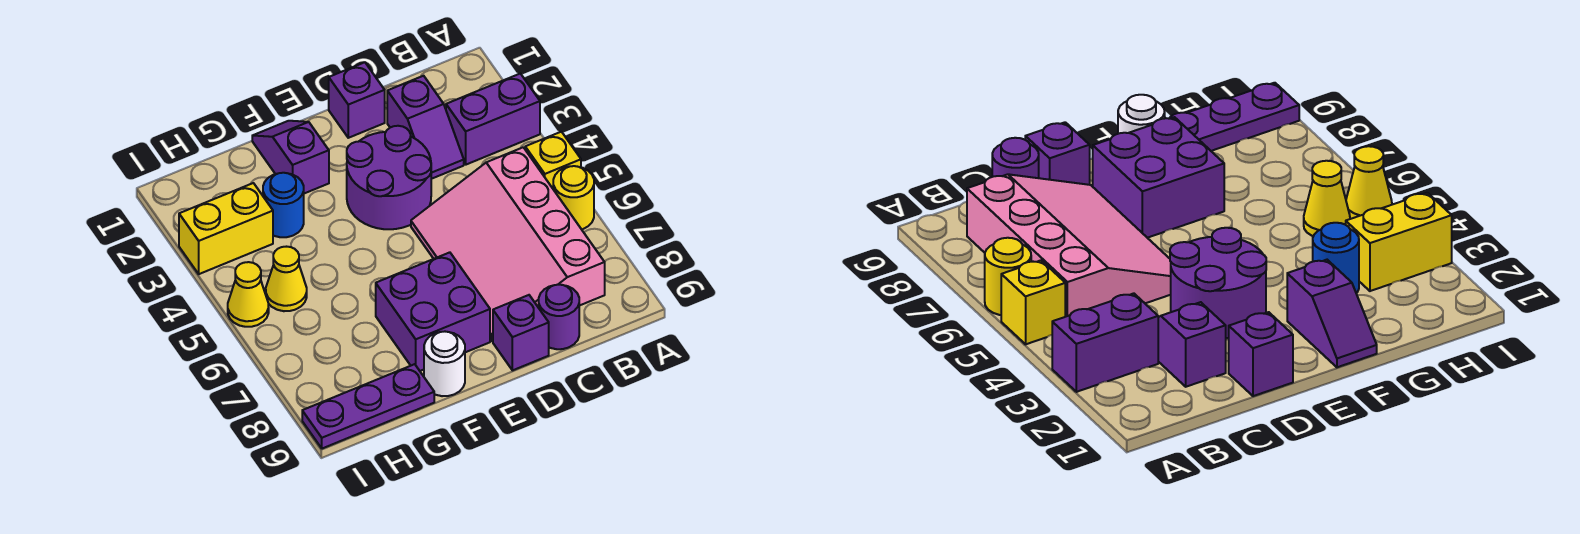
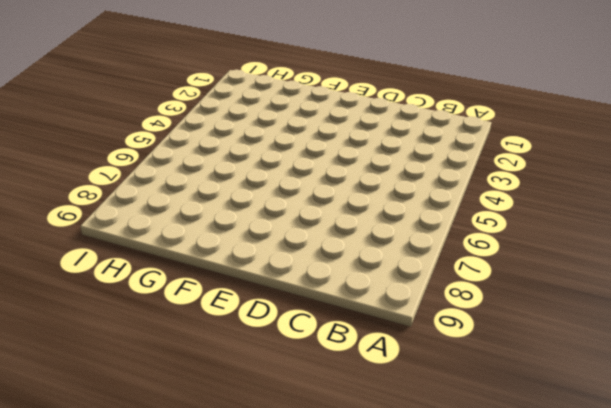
none -> purple brick A3:B3 level 1
none -> yellow brick A5 level 1
none -> yellow round brick A6 level 1

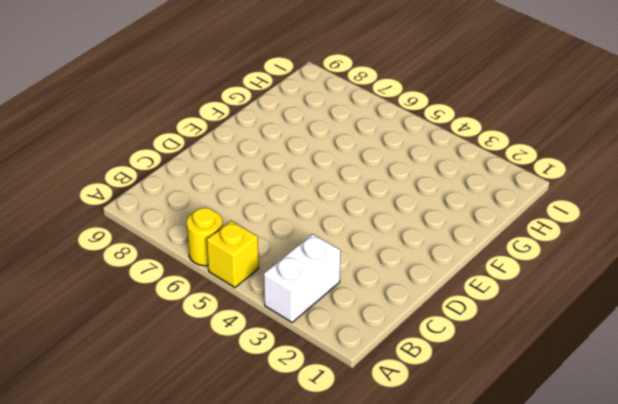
white brick A3:B3 level 1 -> purple brick A3:B3 level 1
none -> pink slope B5:D8 level 1 top B
none -> purple slope C2:C3 level 1 top 2
none -> purple round brick C9 level 1

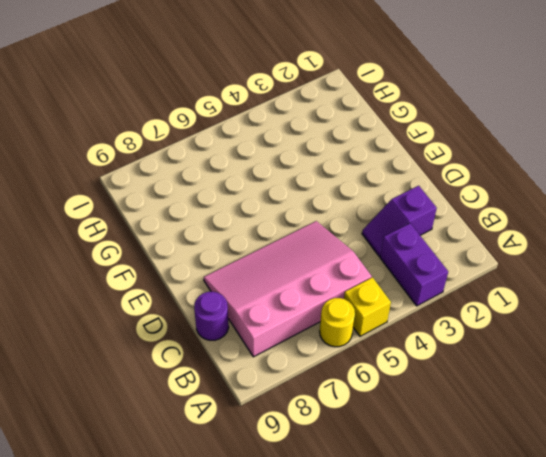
none -> purple brick D1 level 1
none -> purple round brick D3:E4 level 1
none -> purple brick D9 level 1

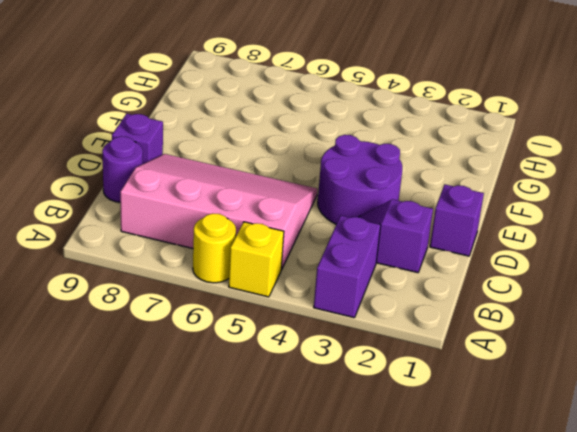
none -> purple brick E7:F8 level 1
none -> purple slope F1:F2 level 1 top 2
none -> white round brick F9 level 1

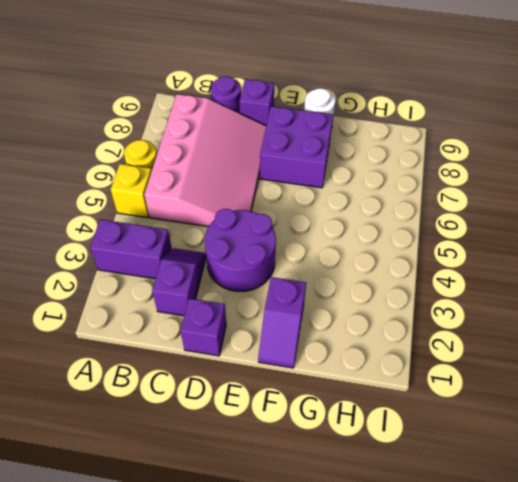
none -> blue round brick G3 level 1
none -> purple plate G9:I9 level 1
none -> yellow brick H3:I3 level 1

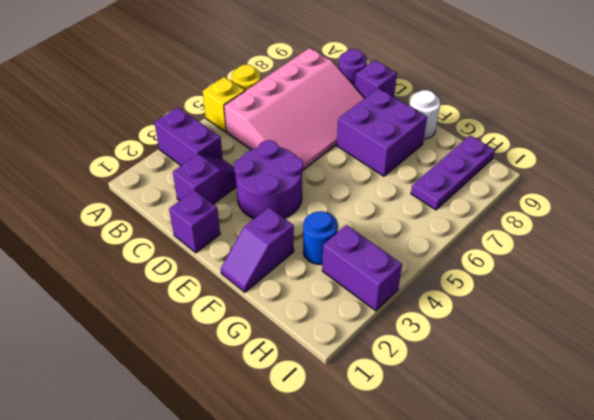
purple brick H3:I3 level 1 -> yellow brick H3:I3 level 1
purple plate H7:H9 level 1 -> purple plate G9:I9 level 1
none -> yellow cone H5 level 1
none -> yellow cone I5 level 1

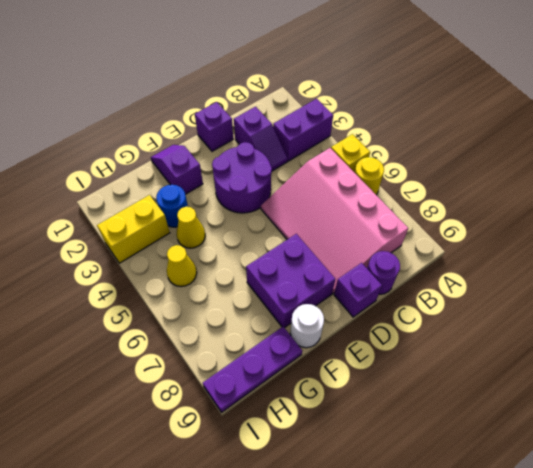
yellow cone G4 level 1 -> yellow cone I5 level 1

